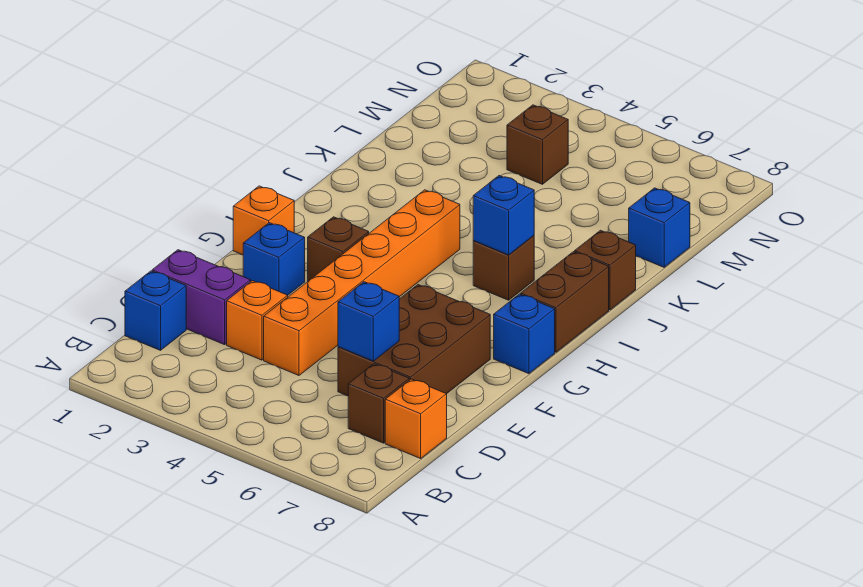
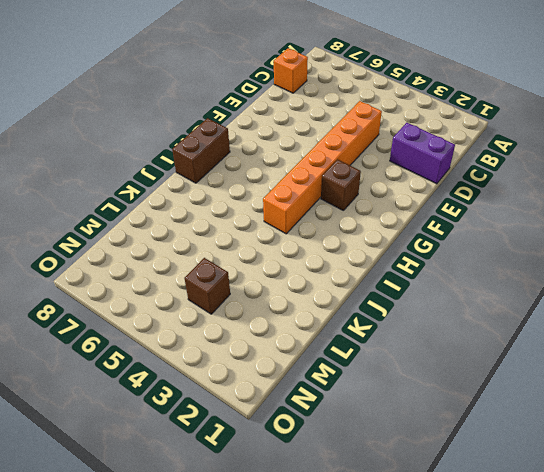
none -> blue brick C1 level 1
none -> brown brick C7 level 1
none -> orange brick D3 level 1

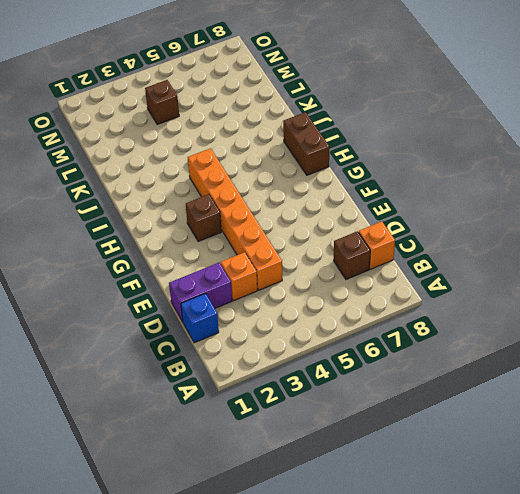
none -> brown brick D6:F7 level 1
none -> blue brick F2 level 1
none -> orange brick G1 level 1

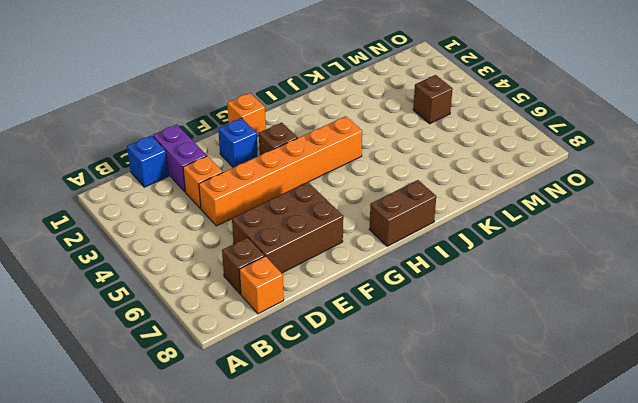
none -> blue brick G8 level 1
none -> brown brick I6 level 1
none -> brown brick J8 level 1

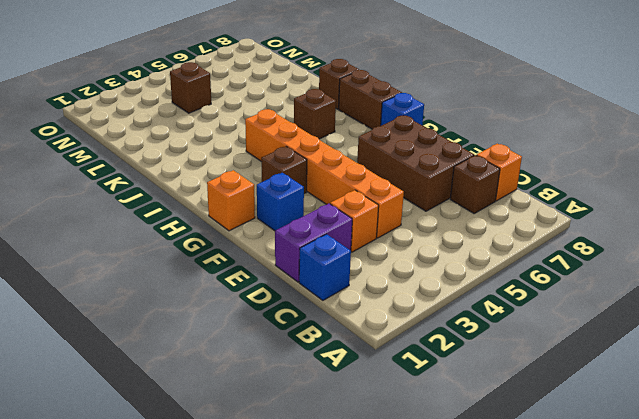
none -> blue brick L8 level 1
none -> blue brick D6 level 2
none -> blue brick I6 level 2

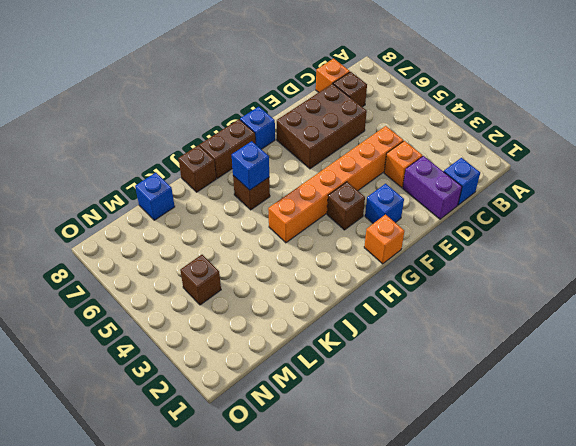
none -> blue brick D6 level 2

